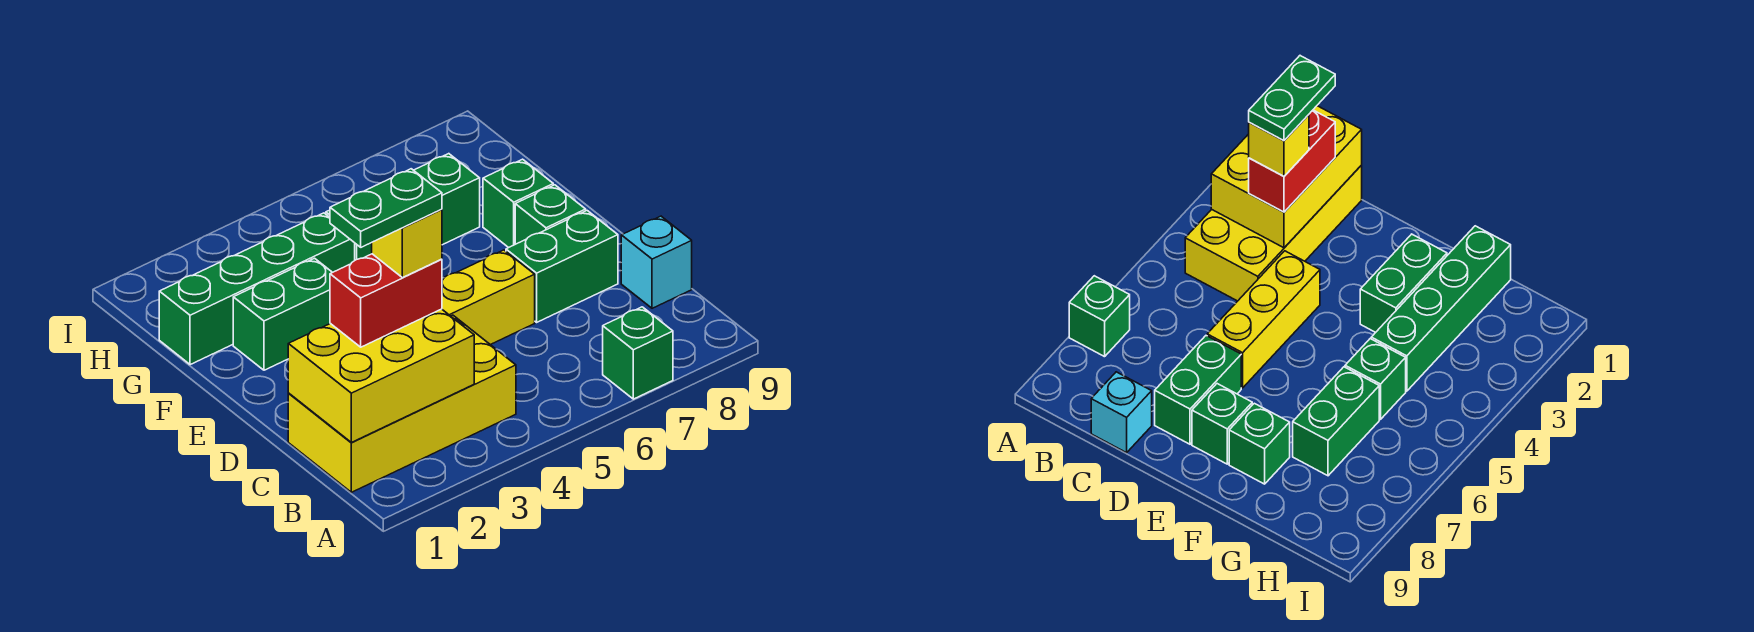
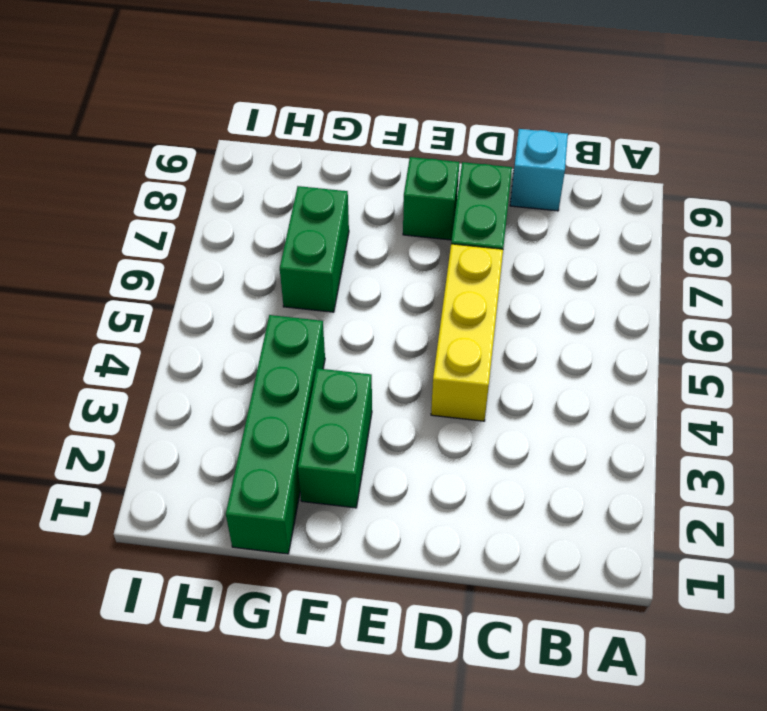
none -> green brick A7 level 1
none -> yellow brick B1:C4 level 1
none -> green brick F8 level 1

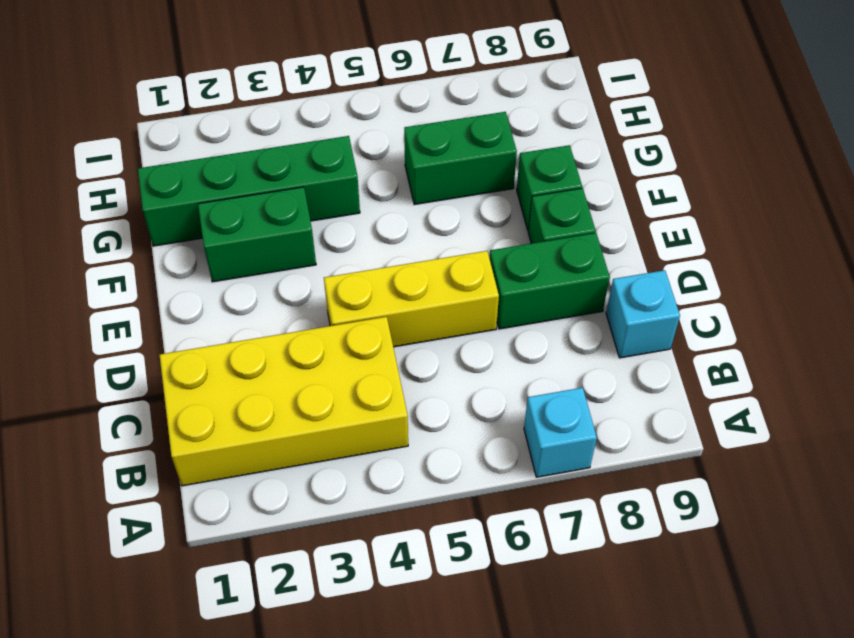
cyan brick A7 level 1 -> green brick A7 level 1
none -> green brick G5 level 1
none -> yellow brick B1:C3 level 2
none -> red brick C2:C3 level 3

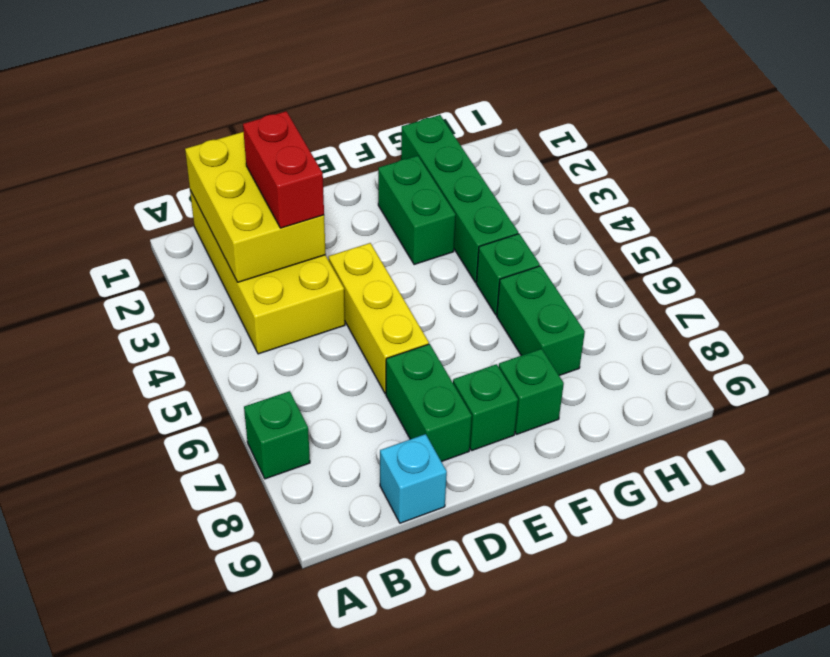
none -> yellow brick C3 level 4
none -> green plate C2:C3 level 5

